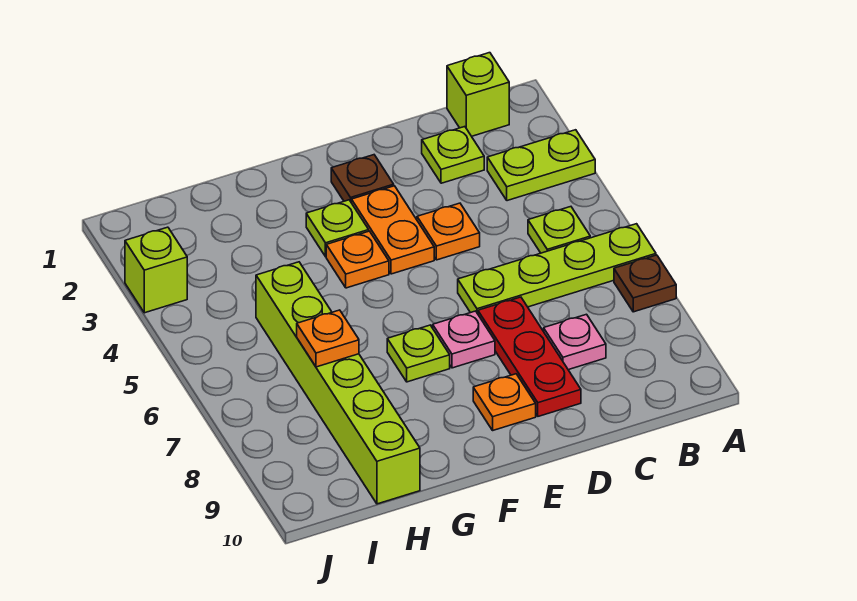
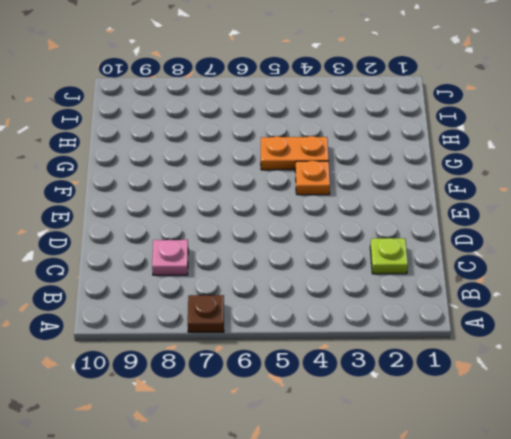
orange plate G4:G5 level 1 -> orange plate E3:E4 level 1
none -> lime plate A3:B3 level 1
none -> lime plate A6:D6 level 1
none -> lime brick B1 level 1

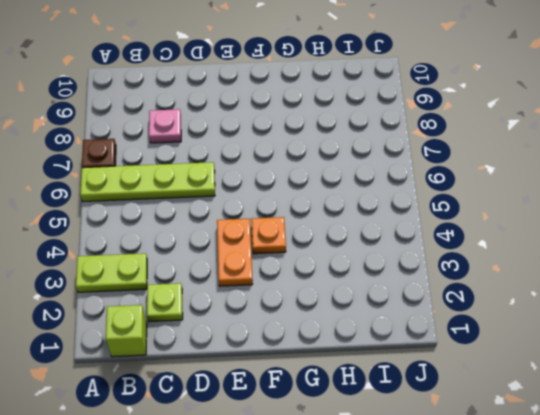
none -> lime plate B5 level 1
none -> orange plate D4 level 1
none -> red plate D7:D9 level 1

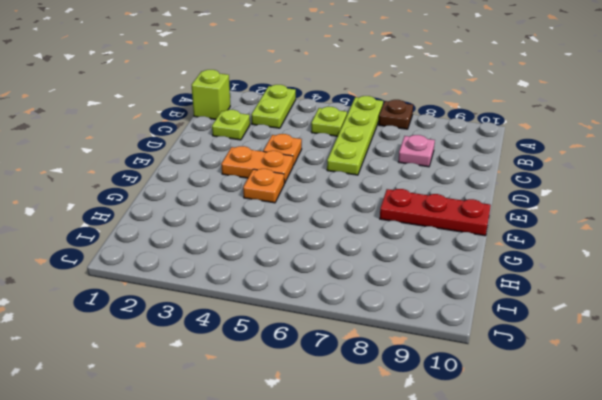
red plate F8:F10 level 1 -> red plate D7:D9 level 1
none -> brown plate E2 level 1
none -> pink plate E7 level 1
none -> orange plate E9 level 1

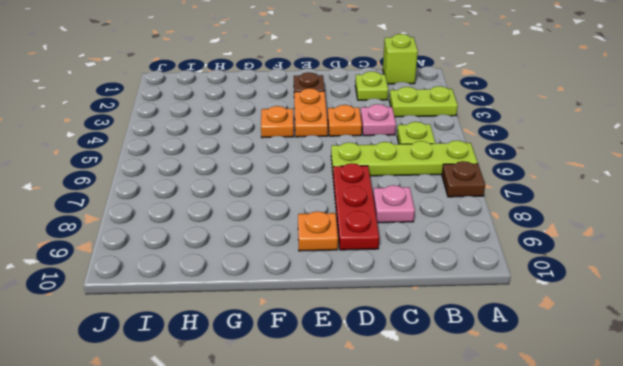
pink plate C4 level 1 -> pink plate E7 level 1
none -> lime plate F3 level 1
none -> lime plate F7 level 1
none -> lime brick H5:H10 level 1

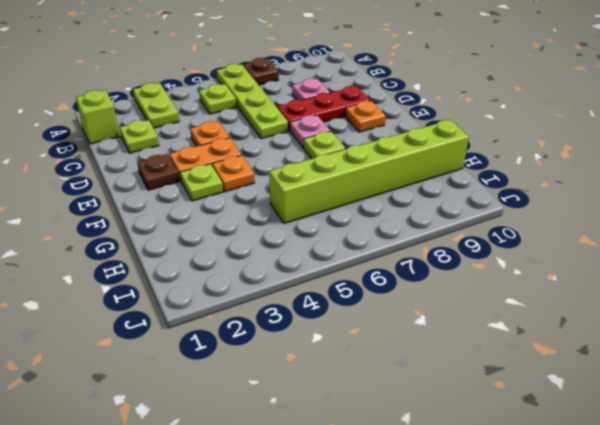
none -> lime brick J3 level 1
none -> orange plate H7 level 2

